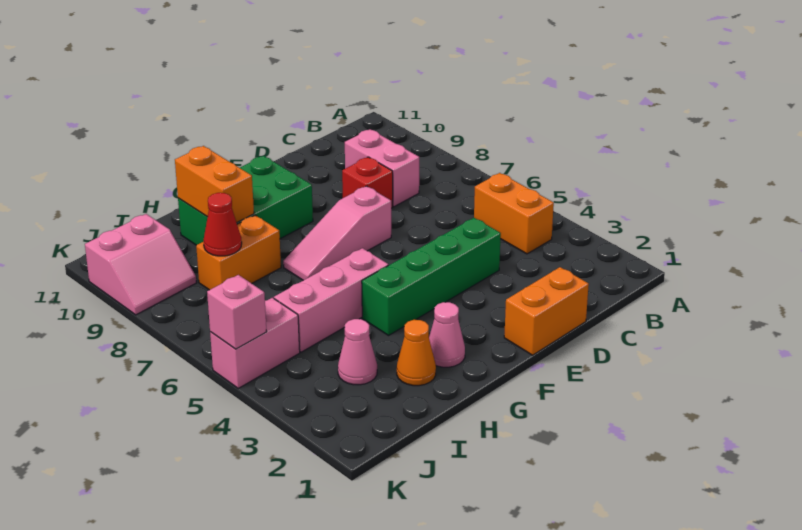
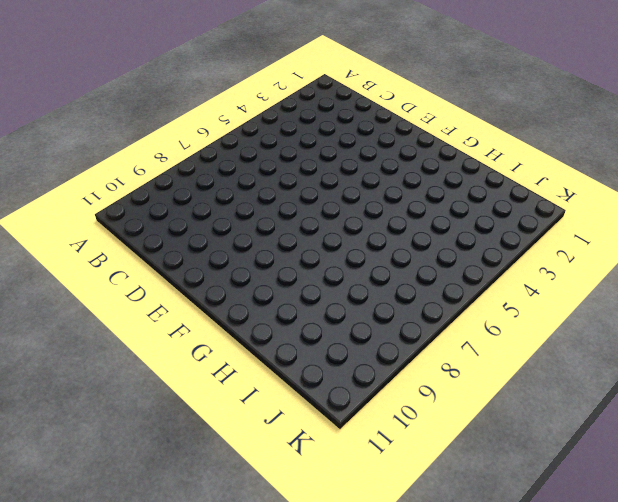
none -> orange brick B4:B5 level 1
none -> pink brick C8:C9 level 1
none -> orange brick D1:E1 level 1

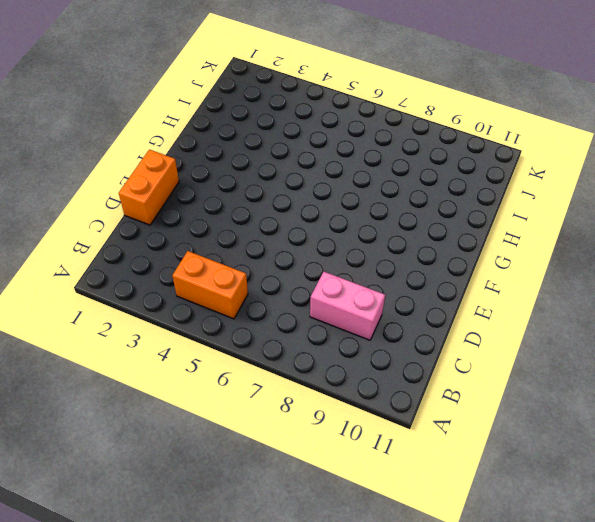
none -> green brick D4:G4 level 1
none -> red brick D8 level 1
none -> pink slope E7:G7 level 1 top E

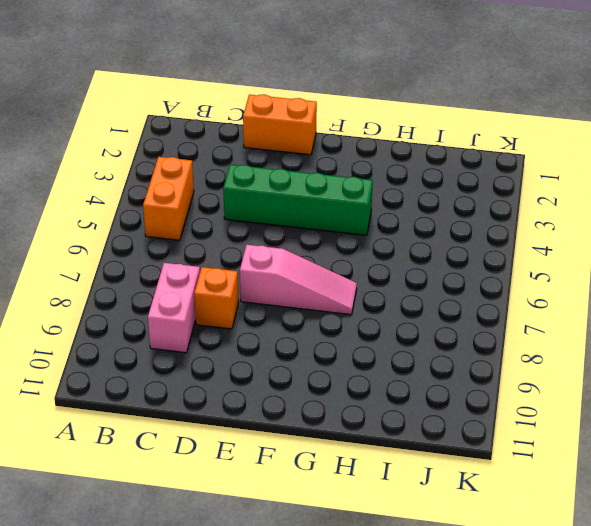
orange brick D8 level 1 -> red brick D8 level 1
none -> green brick F9:H10 level 1
none -> pink cone G2 level 1
none -> pink brick G5:I5 level 1

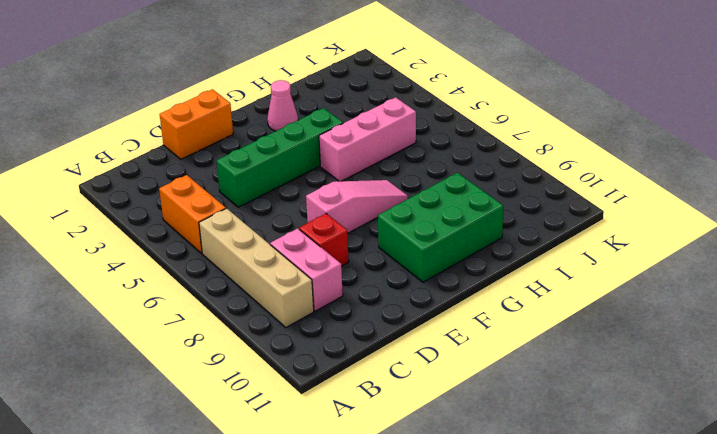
tan brick B6:B9 level 1 -> none
none -> orange cone H2 level 1
none -> orange brick H8:I8 level 1
none -> pink cone I3 level 1

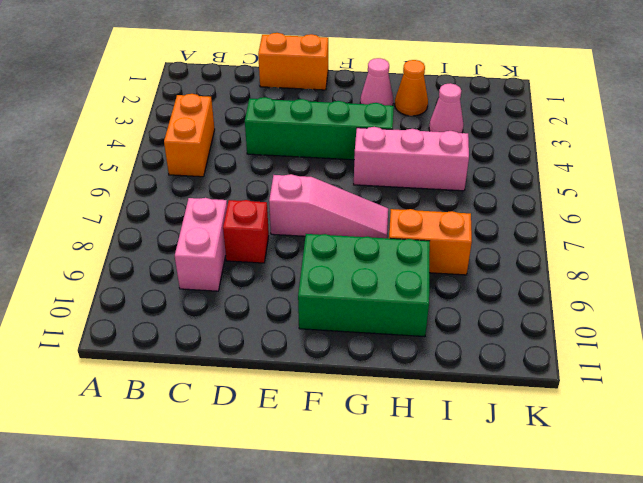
none -> pink brick J5:K5 level 1
none -> pink slope J9:K10 level 1 top 10
none -> orange brick H9:H10 level 2

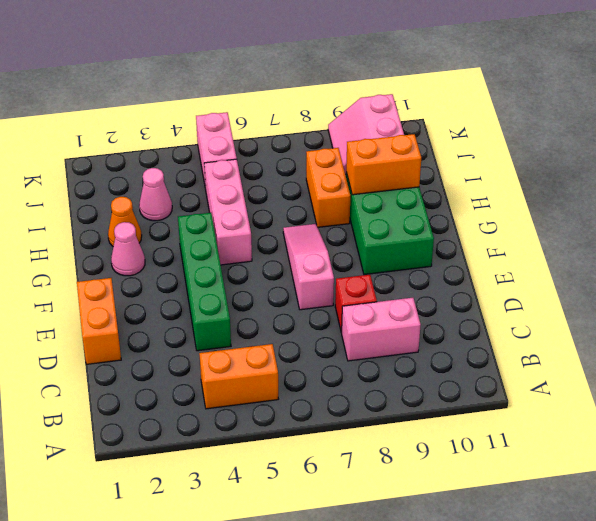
none -> red cone I8 level 2
none -> pink brick K5 level 2

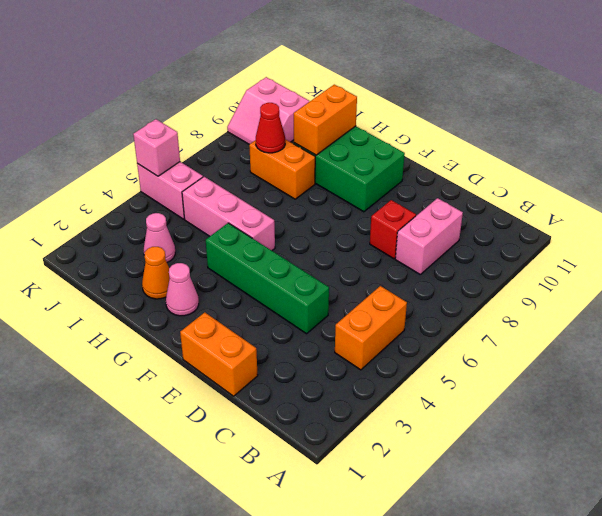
none -> pink slope E7:G7 level 1 top E

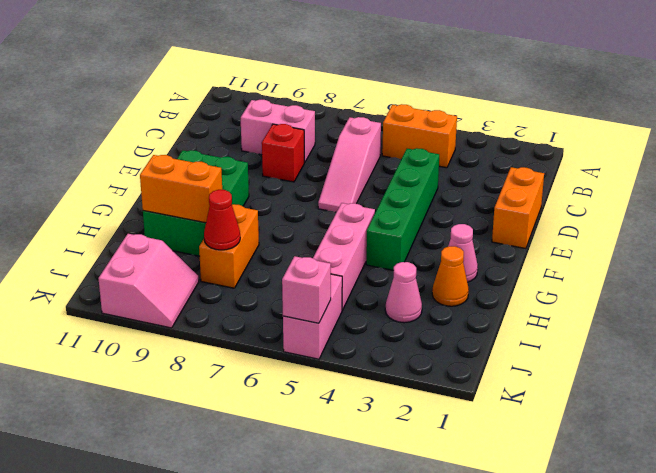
pink slope C6:E6 level 1 top C -> pink slope E7:G7 level 1 top E

